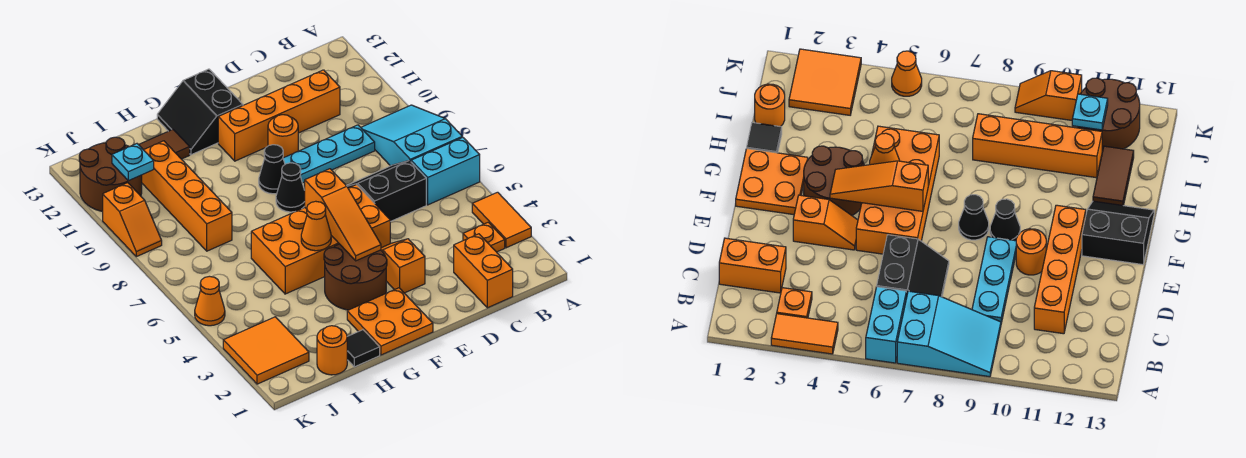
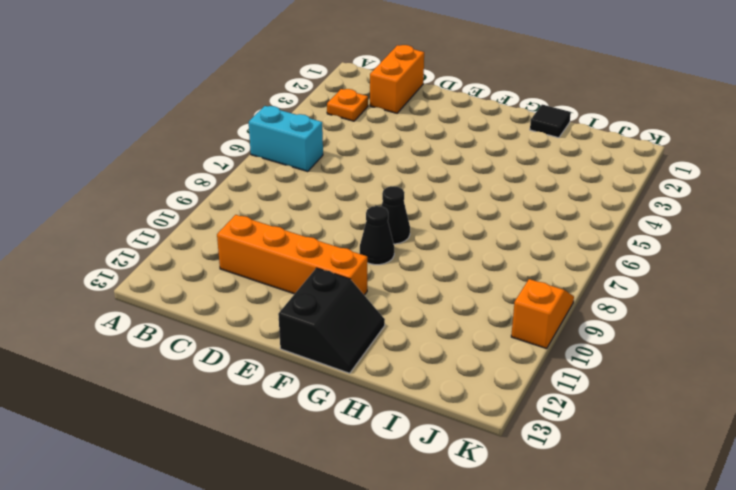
none -> orange tile A3:A4 level 1
none -> cyan slope A7:B9 level 1 top 7
none -> black slope C6:D7 level 1 top 6

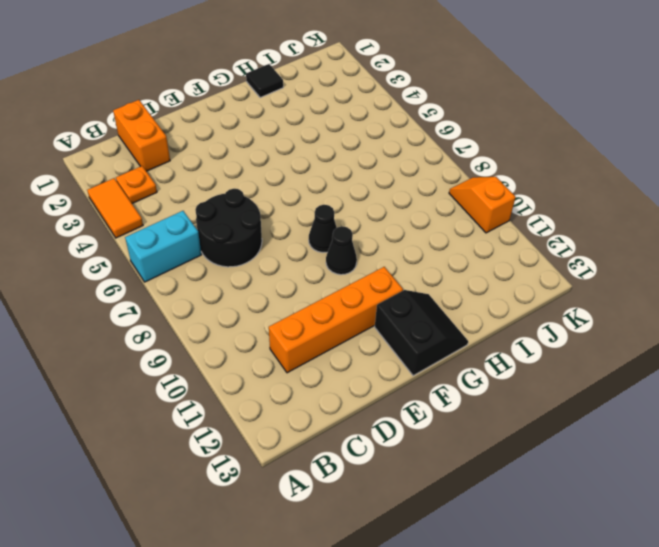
black round brick C6:D7 level 1 -> black slope C6:D7 level 1 top 6
none -> cyan slope A7:B9 level 1 top 7
none -> cyan plate C9:E9 level 1
none -> orange slope E3:E4 level 1 top 3

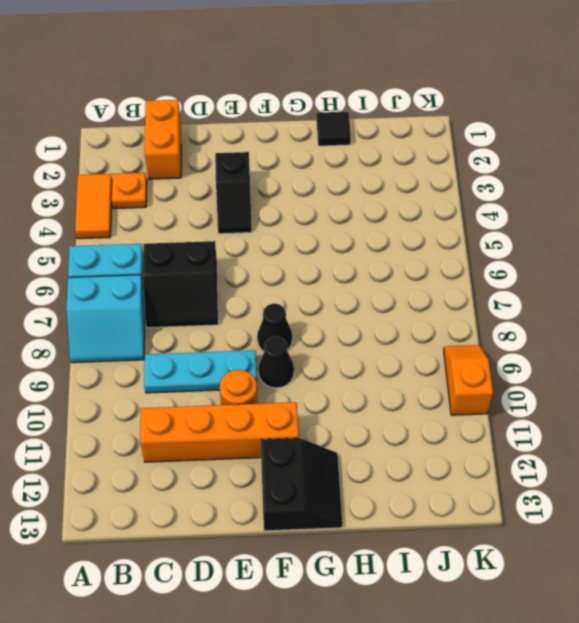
cyan slope A7:B8 level 1 top 7 -> cyan slope A7:B9 level 1 top 7
black slope E3:E4 level 1 top 3 -> orange slope E3:E4 level 1 top 3
none -> orange brick E5:H6 level 1
none -> orange plate F1:G2 level 1
none -> brown round brick F3:G4 level 1

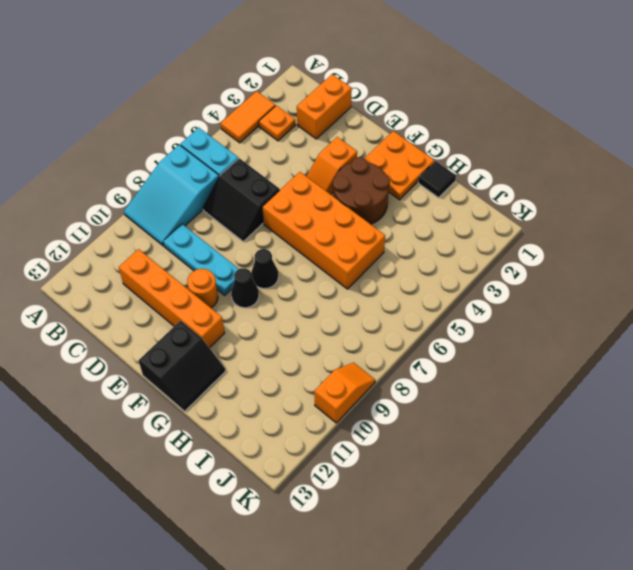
none -> brown tile H12:I12 level 1
none -> orange round brick I1 level 1
none -> orange brick I8:I11 level 1

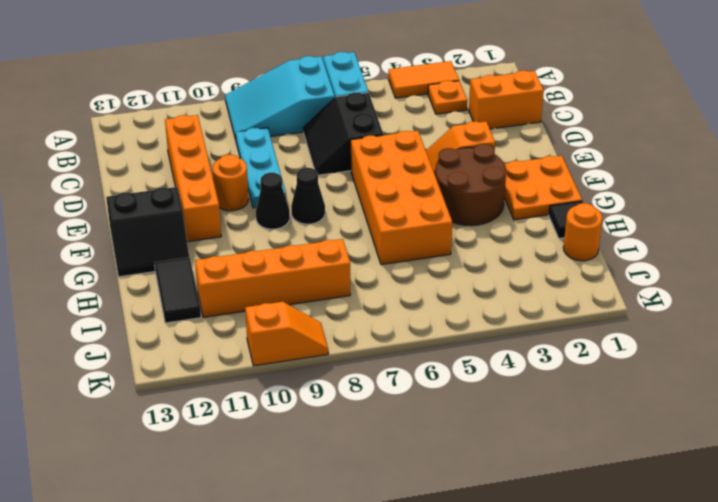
black tile H12:I12 level 1 -> brown tile H12:I12 level 1
none -> orange tile J2:K3 level 1
none -> brown round brick J11:K12 level 1
none -> orange cone K5 level 1

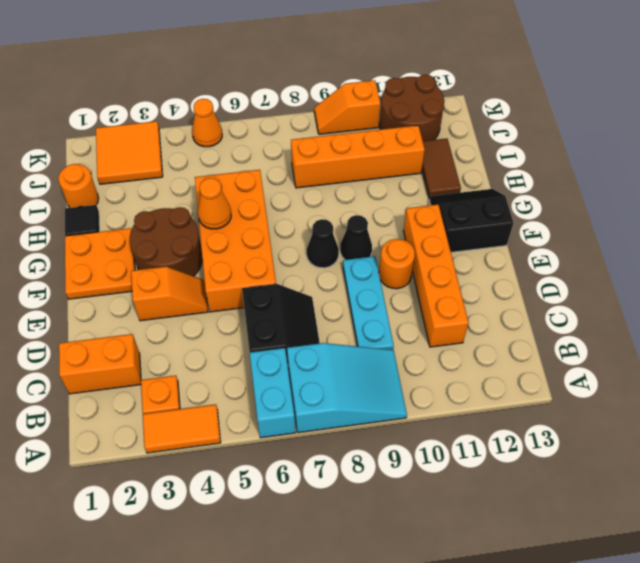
none -> orange slope F4:F6 level 2 top 6
none -> cyan plate J11 level 2

